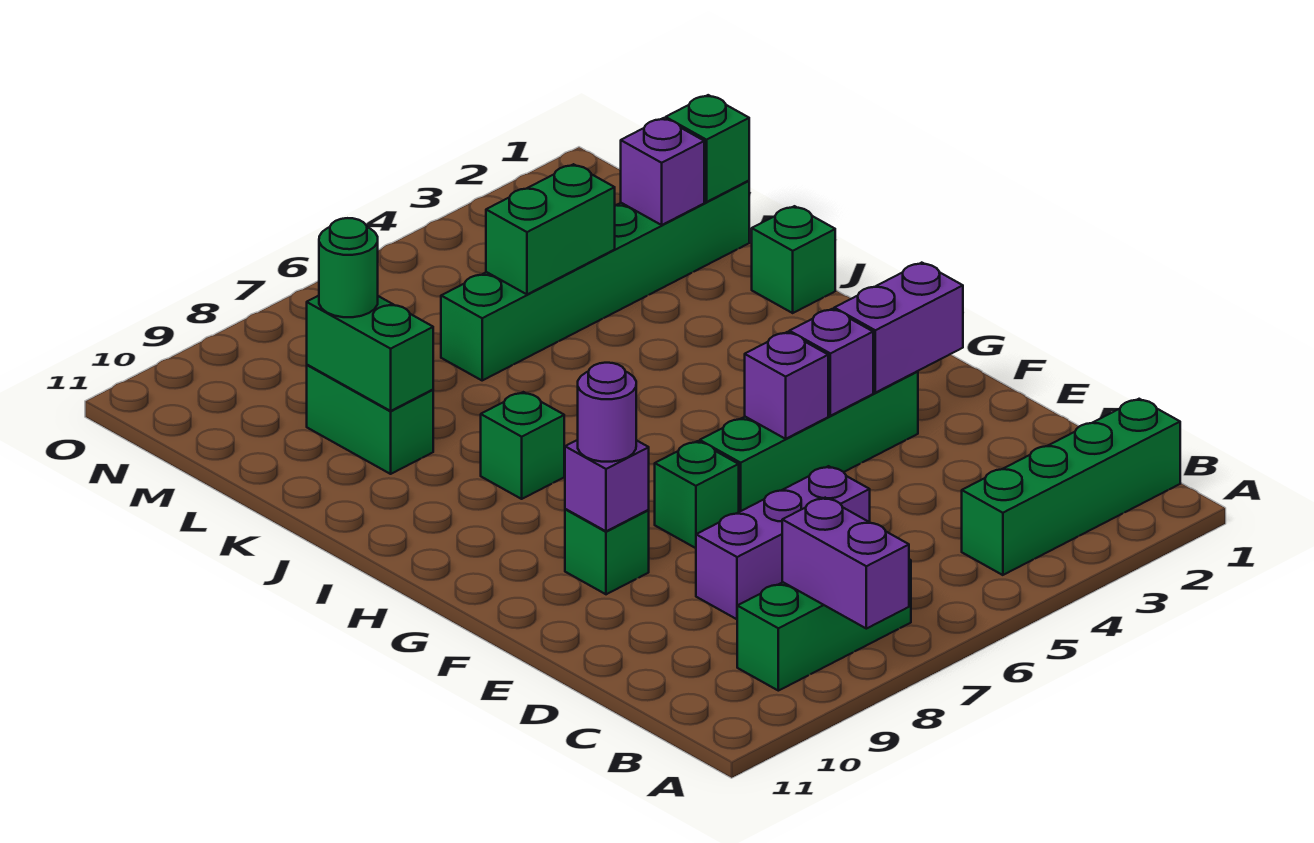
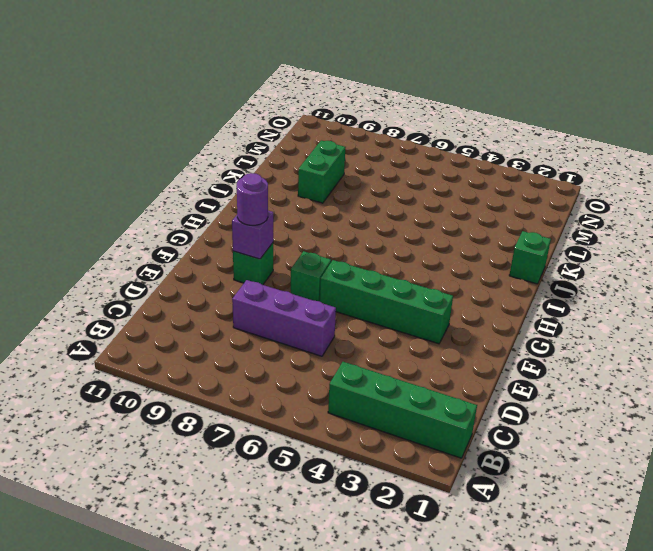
none -> green brick B7:B9 level 1
none -> green brick I8 level 1
none -> green brick L1:L6 level 1

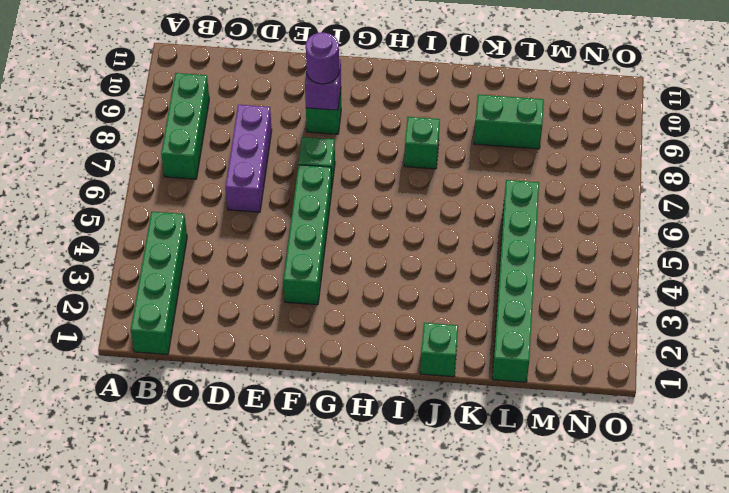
none -> purple brick A8:B8 level 2
none -> purple brick F2:F3 level 2
none -> purple brick F4 level 2

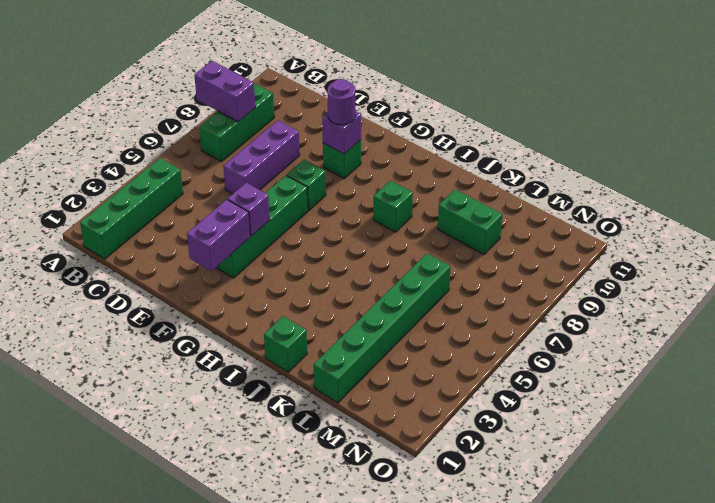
none -> purple brick F5 level 2
none -> green brick K9:L9 level 2
none -> green brick L1 level 2

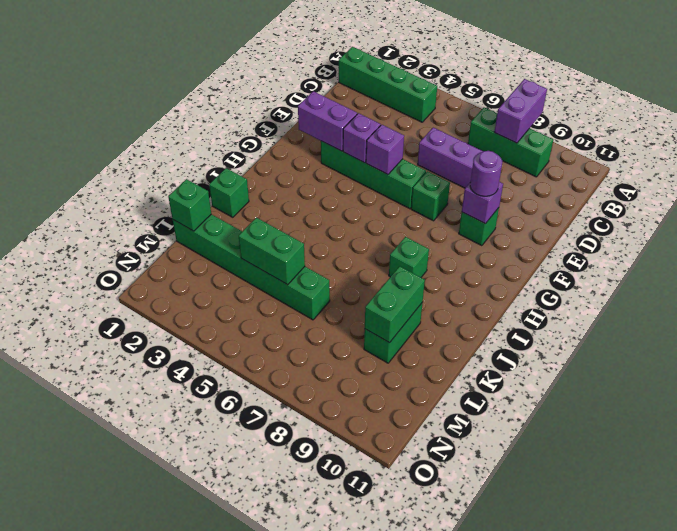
none -> purple brick L2 level 2
none -> green round brick L9 level 3

